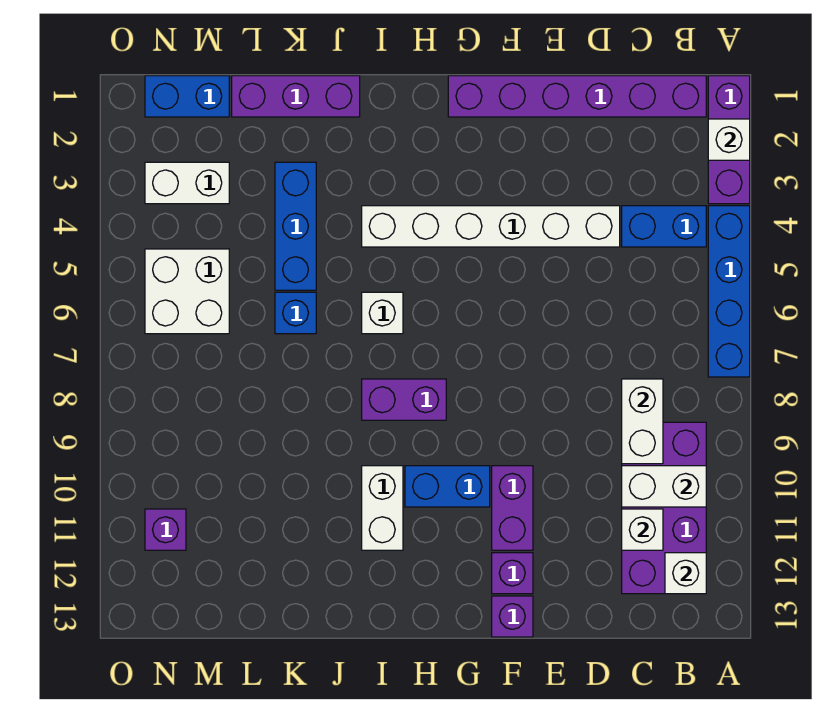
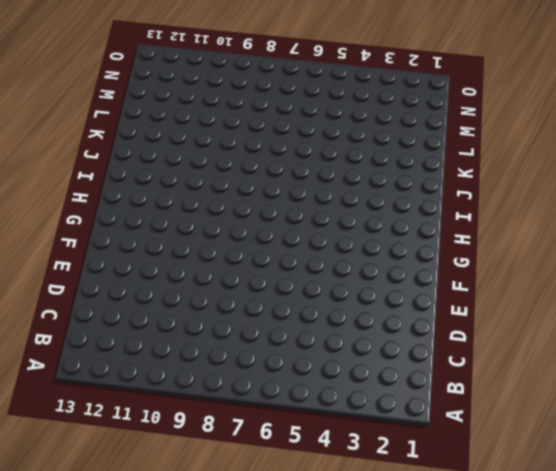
none -> purple brick A1:A3 level 1
none -> blue brick A4:A7 level 1
none -> purple brick B1:G1 level 1

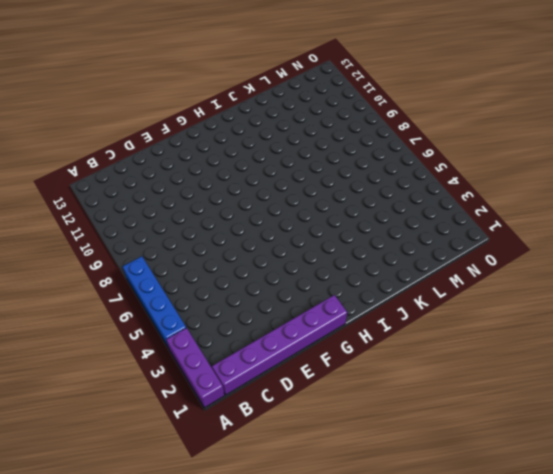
none -> blue brick B4:C4 level 1
none -> purple brick B9:C12 level 1
none -> white brick D4:I4 level 1

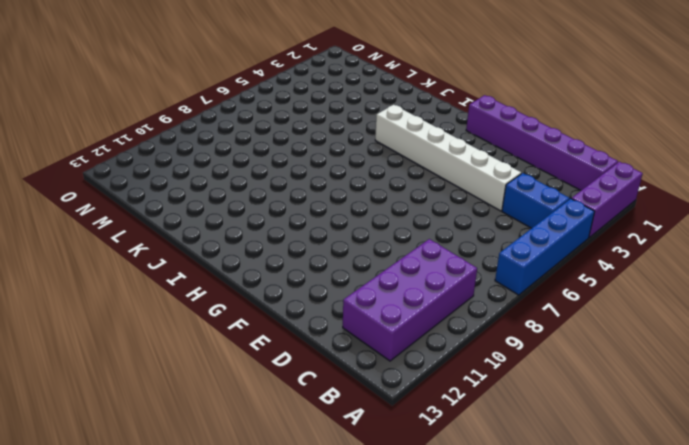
none -> purple brick F10:F11 level 1
none -> purple brick F12 level 1
none -> purple brick F13 level 1

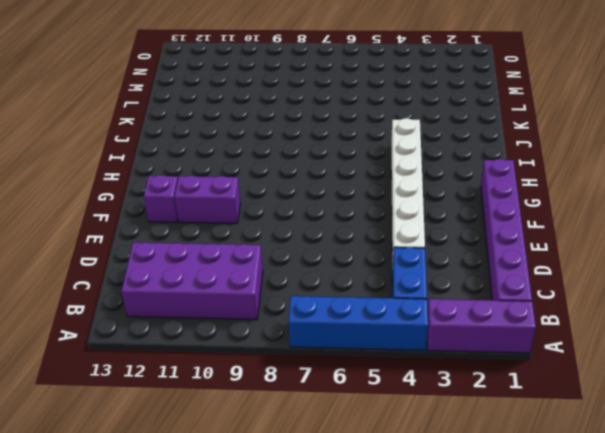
none -> purple brick F13 level 1
none -> blue brick G10:H10 level 1
none -> purple brick H8:I8 level 1

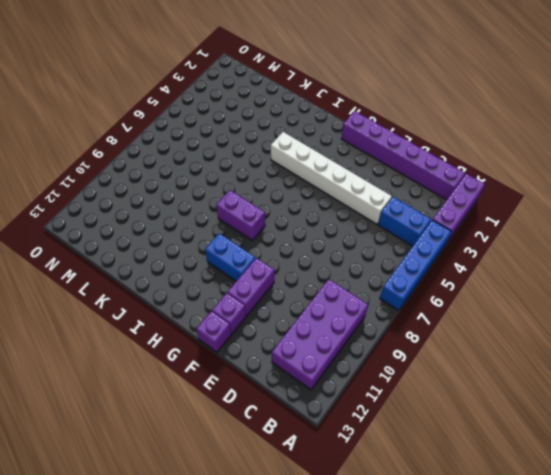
none -> white brick I6 level 1
none -> white brick I10:I11 level 1
none -> purple brick J1:L1 level 1

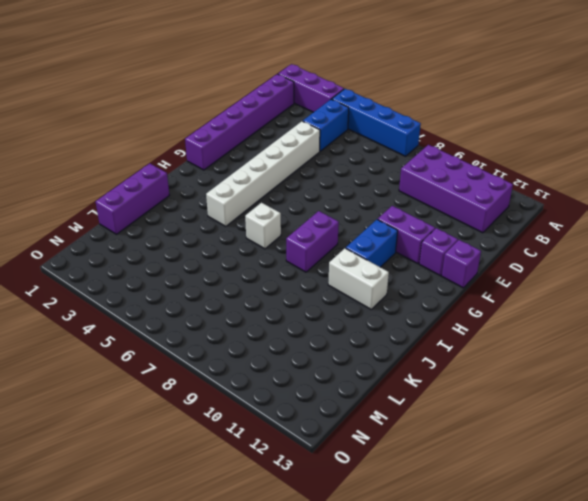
none -> blue brick K3:K5 level 1
none -> blue brick K6 level 1
none -> blue brick M1:N1 level 1

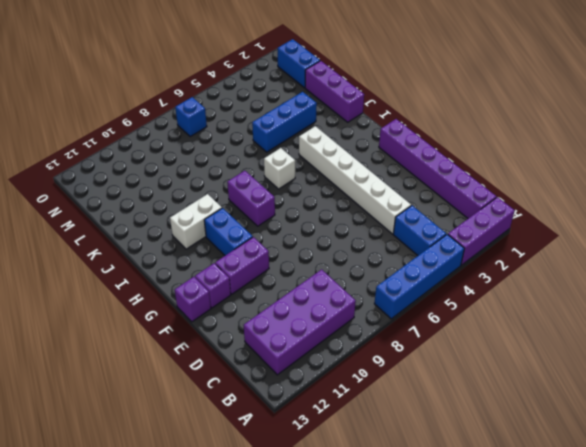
blue brick N7 level 1 -> blue brick K6 level 1
none -> white brick M3:N3 level 1
none -> white brick M5:N6 level 1
none -> purple brick N11 level 1

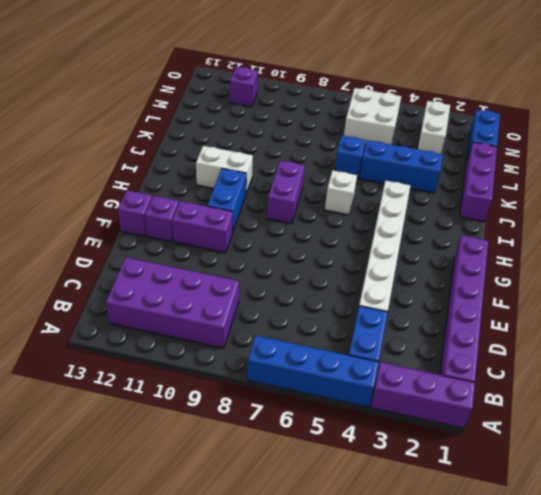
none -> white brick A2 level 2
none -> white brick B10:C10 level 2
none -> white brick B12 level 2

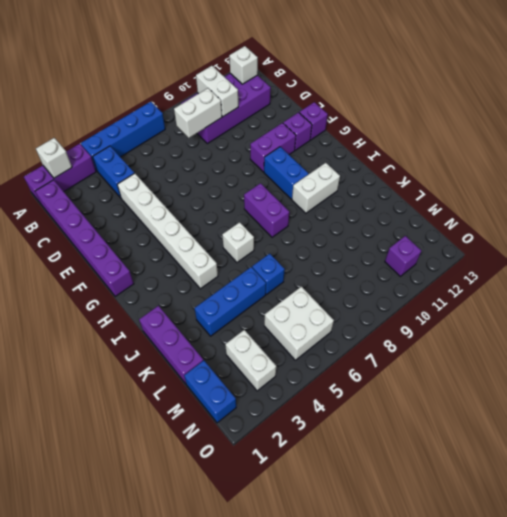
none -> white brick C11 level 2

